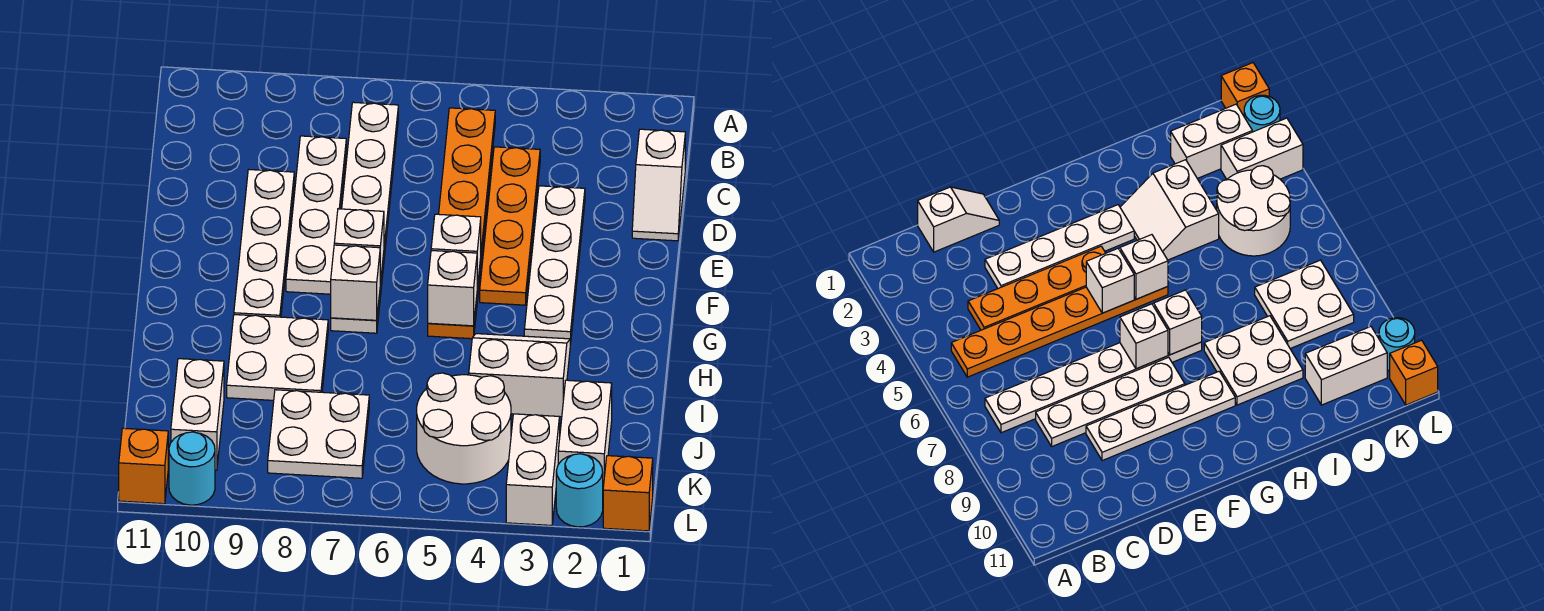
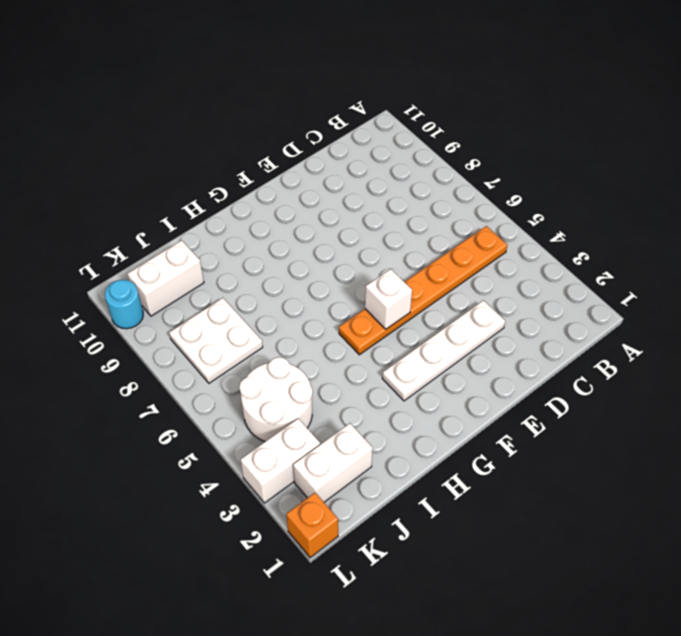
none -> white plate B7:G7 level 1
none -> white slope C1:D1 level 1 top C
none -> orange plate C4:F4 level 1

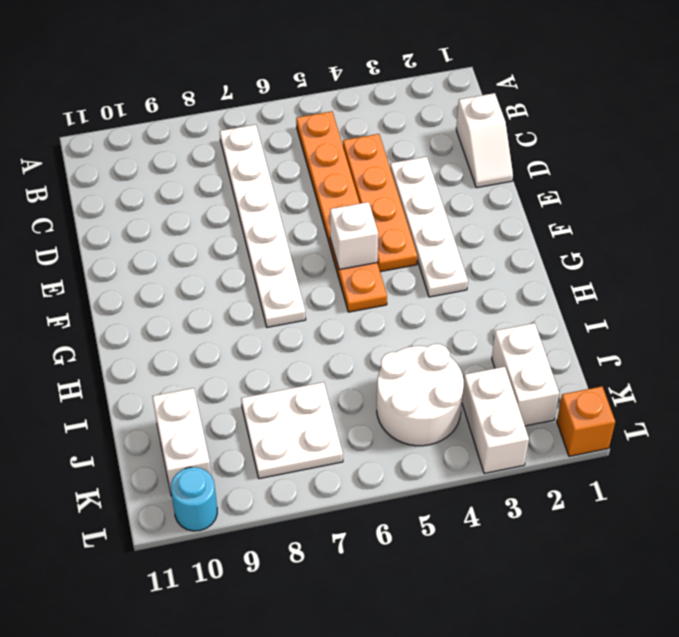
none -> white plate C8:F8 level 1
none -> white plate D9:G9 level 1
none -> white slope H3:I4 level 1 top I

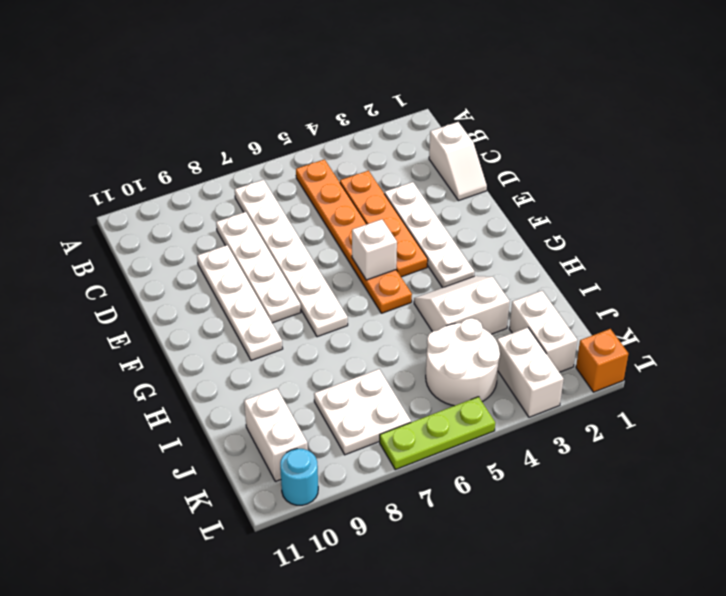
lime plate L5:L7 level 1 -> none
none -> white plate H8:I9 level 1
none -> cyan round brick L2 level 1
none -> orange brick L11 level 1

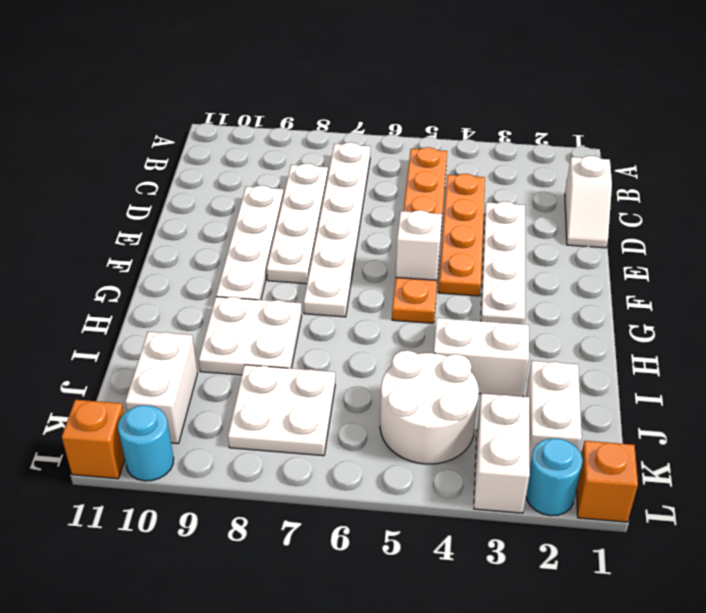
none -> white brick F7 level 2
none -> white brick G5 level 2
none -> white brick G7 level 2

